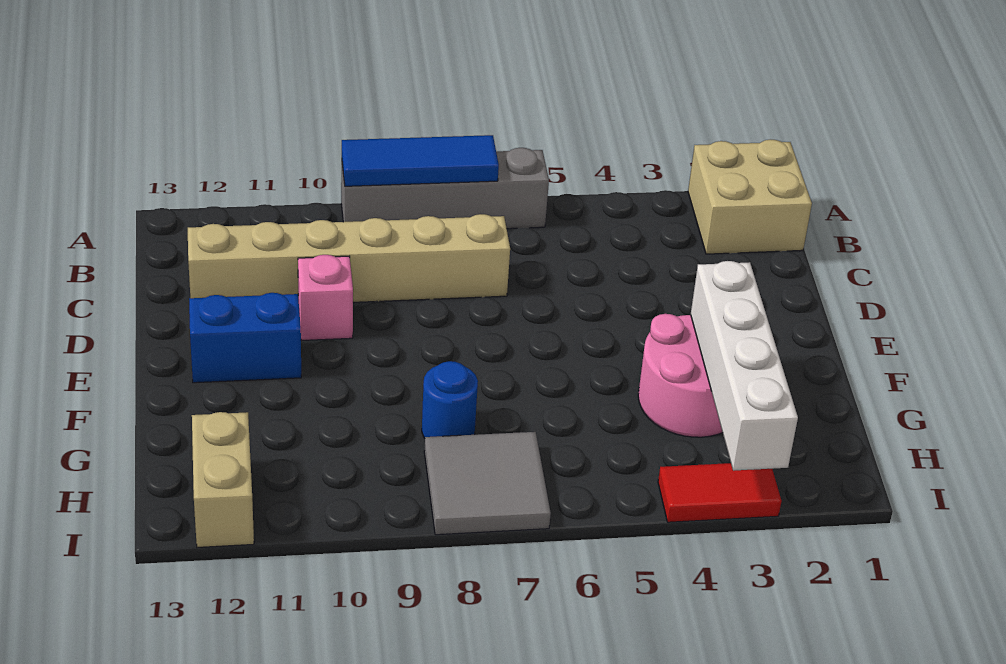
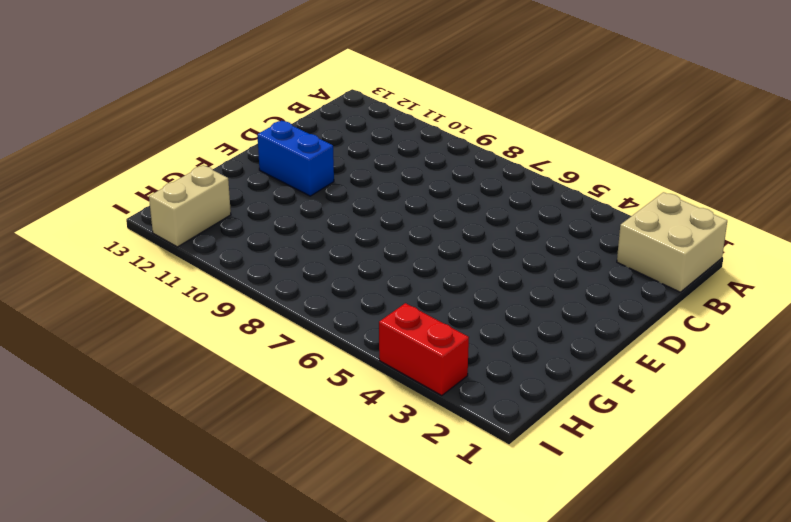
red brick I3:I4 level 1 -> red tile I3:I4 level 1
none -> grey brick A6:A9 level 1
none -> tan brick C7:C12 level 1
none -> pink brick D10 level 1

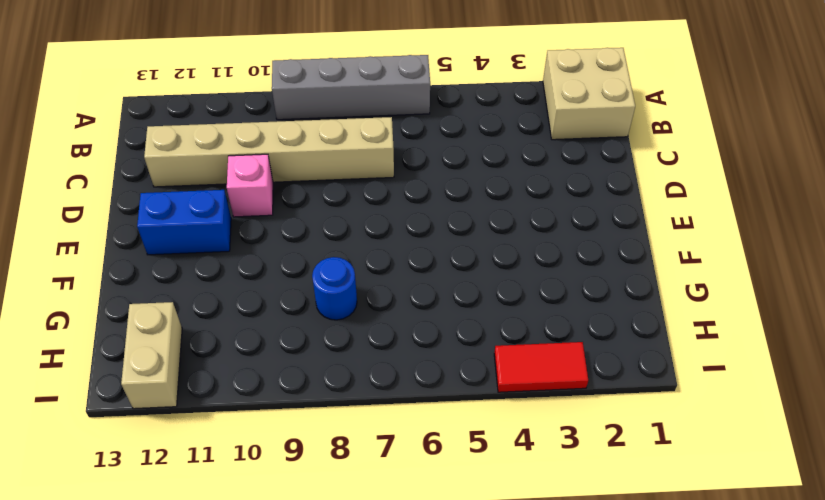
none -> pink round brick F3:G4 level 1
none -> grey tile H7:I8 level 1
none -> blue tile A7:A9 level 2

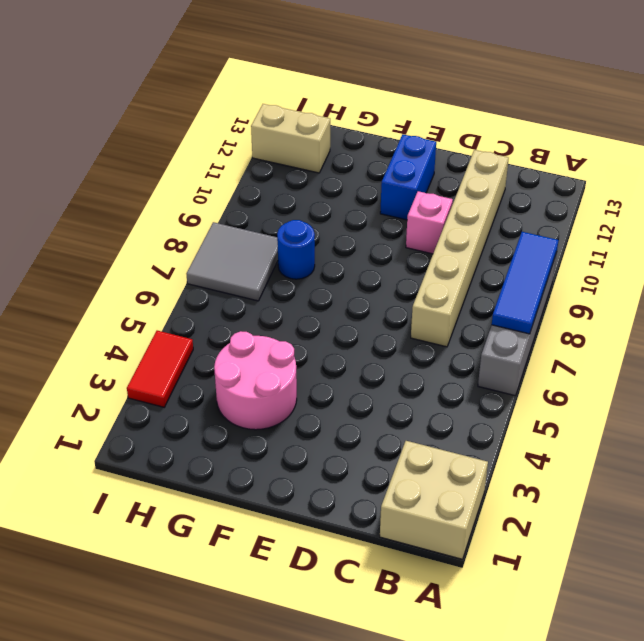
none -> white brick F3:I3 level 2

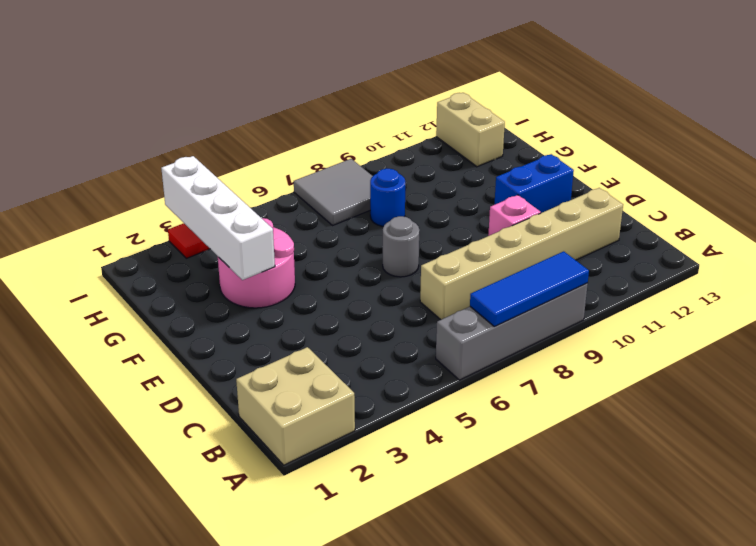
grey round brick E7 level 1 -> none

